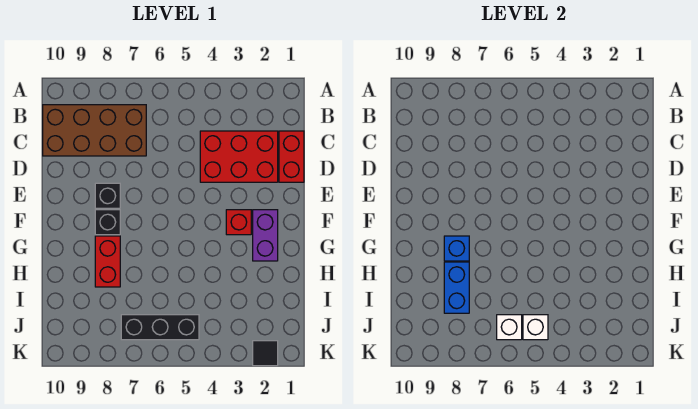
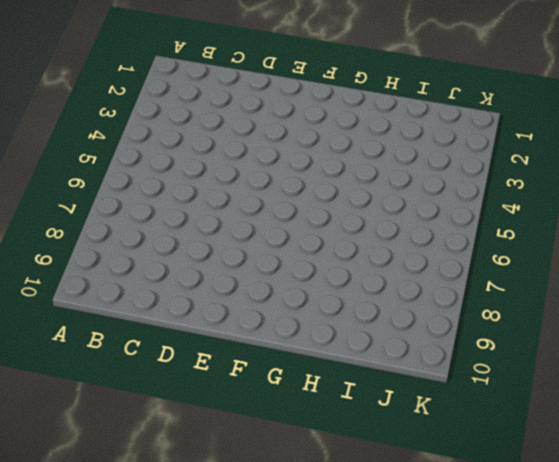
none -> brown brick B7:C10 level 1
none -> red brick C1:D1 level 1
none -> red brick C2:D4 level 1

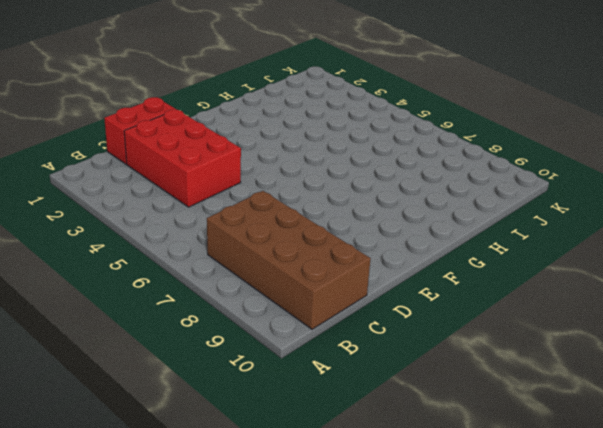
none -> black brick E8 level 1
none -> purple brick F2:G2 level 1
none -> red brick F3 level 1

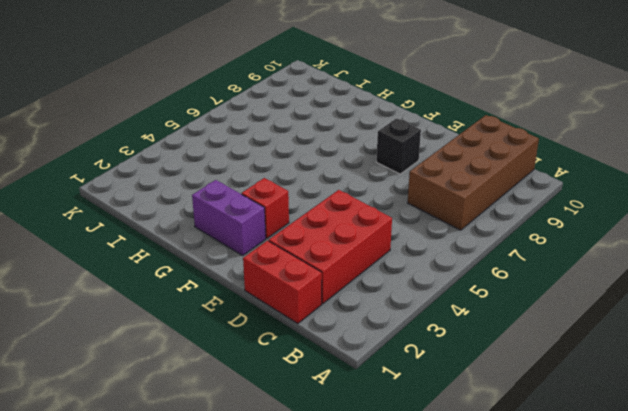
none -> black brick F8 level 1
none -> red brick G8:H8 level 1
none -> black brick J5:J7 level 1

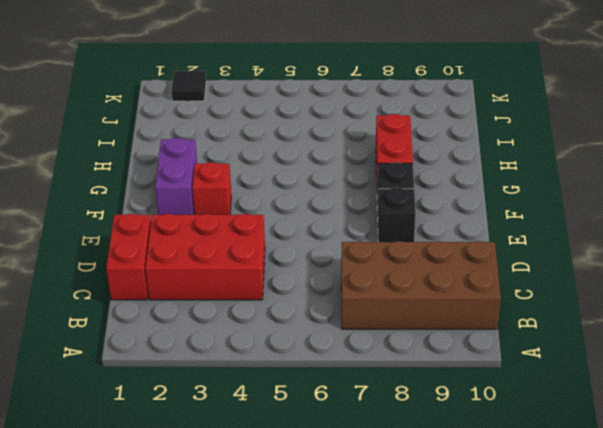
none -> black brick J5:J7 level 1
none -> blue brick G8 level 2
none -> blue brick H8:I8 level 2

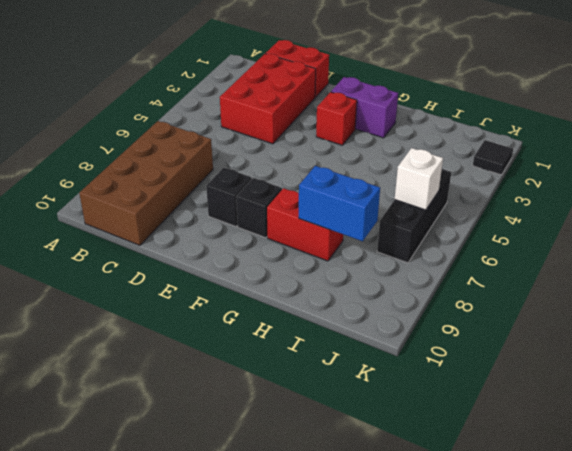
none -> blue brick G8 level 2
none -> white brick J5 level 2

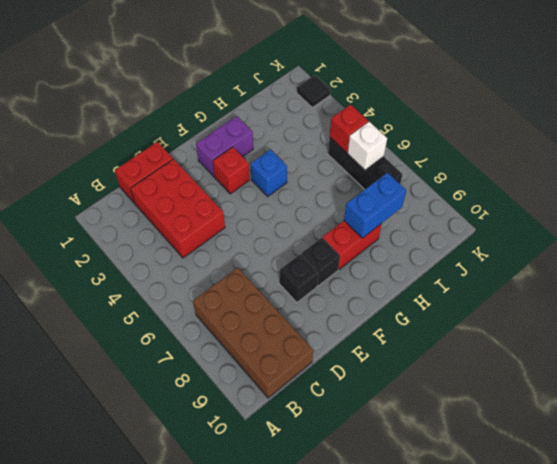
blue brick G4 level 1 -> blue brick G8 level 2
red brick J5 level 2 -> white brick J5 level 2

